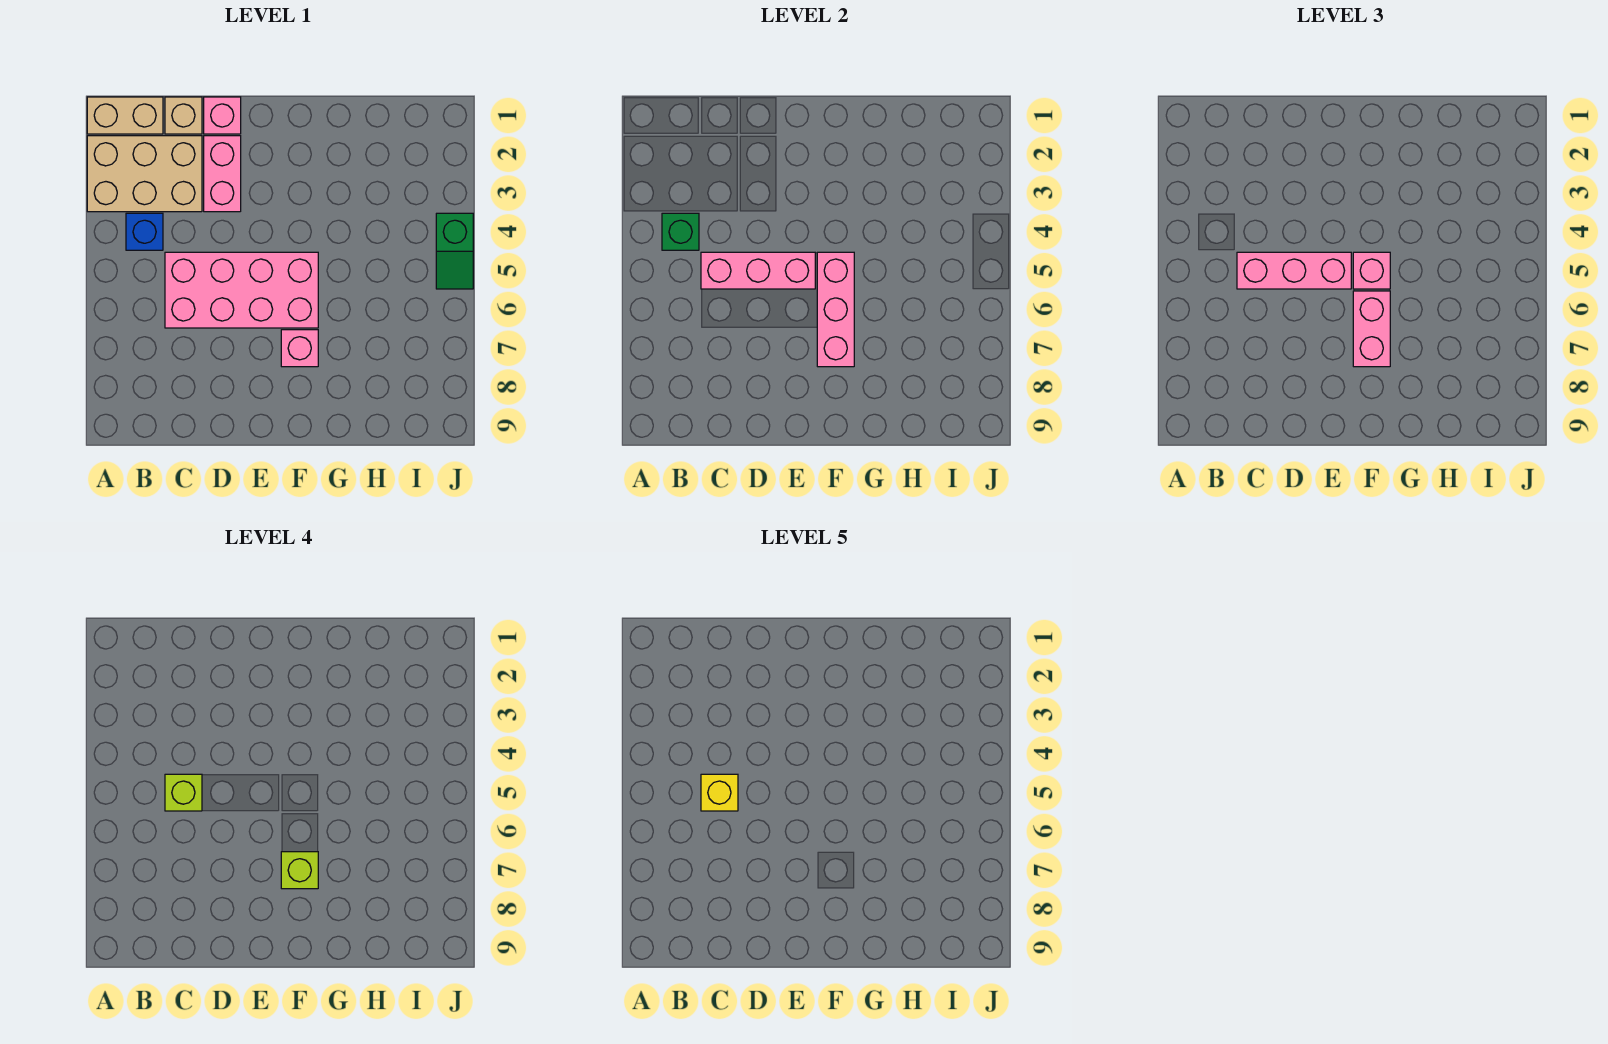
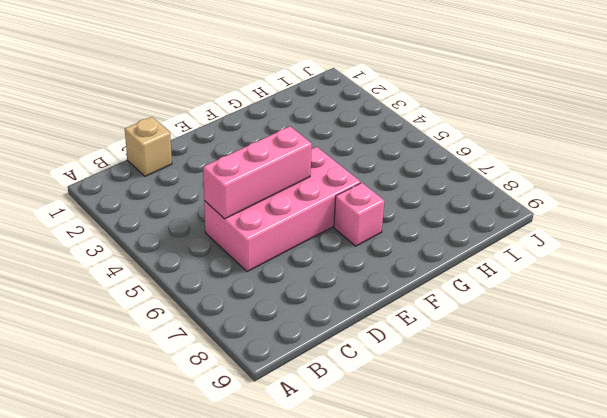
none -> tan brick A1:B1 level 1
none -> tan brick A2:C3 level 1
none -> blue brick B4 level 1

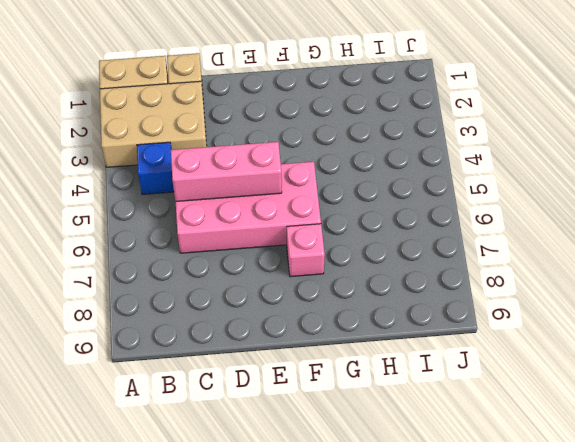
none -> pink brick D1 level 1
none -> pink brick D2:D3 level 1
none -> green slope J4:J5 level 1 top 4

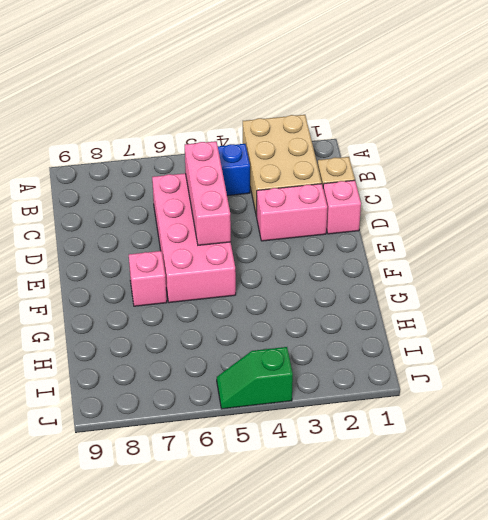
none -> tan brick A1:B1 level 1
none -> green brick B4 level 2
none -> pink brick F5:F7 level 2

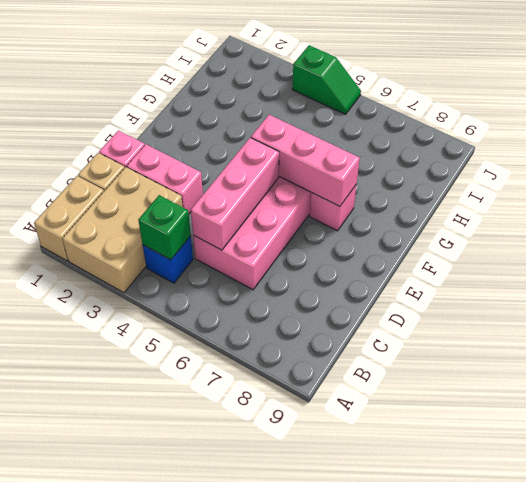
none -> pink brick C5:E5 level 3
none -> pink brick F5 level 3
none -> pink brick F6:F7 level 3

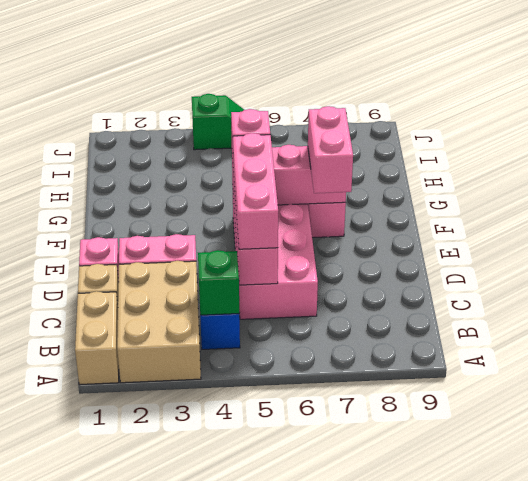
pink brick E7:F7 level 3 -> pink brick F6:F7 level 3
none -> lime brick C5 level 4
none -> lime brick F7 level 4
none -> yellow brick C5 level 5

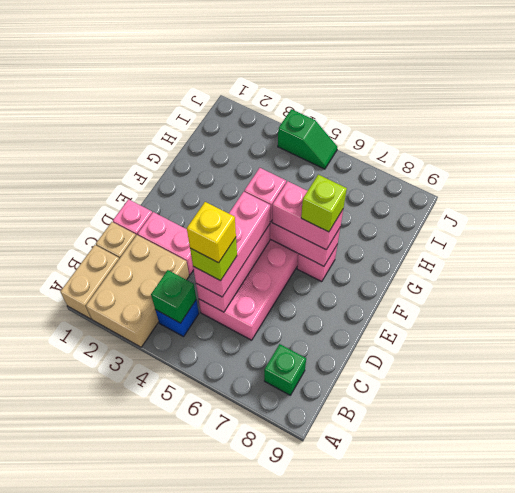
green brick B8 level 1 -> none

